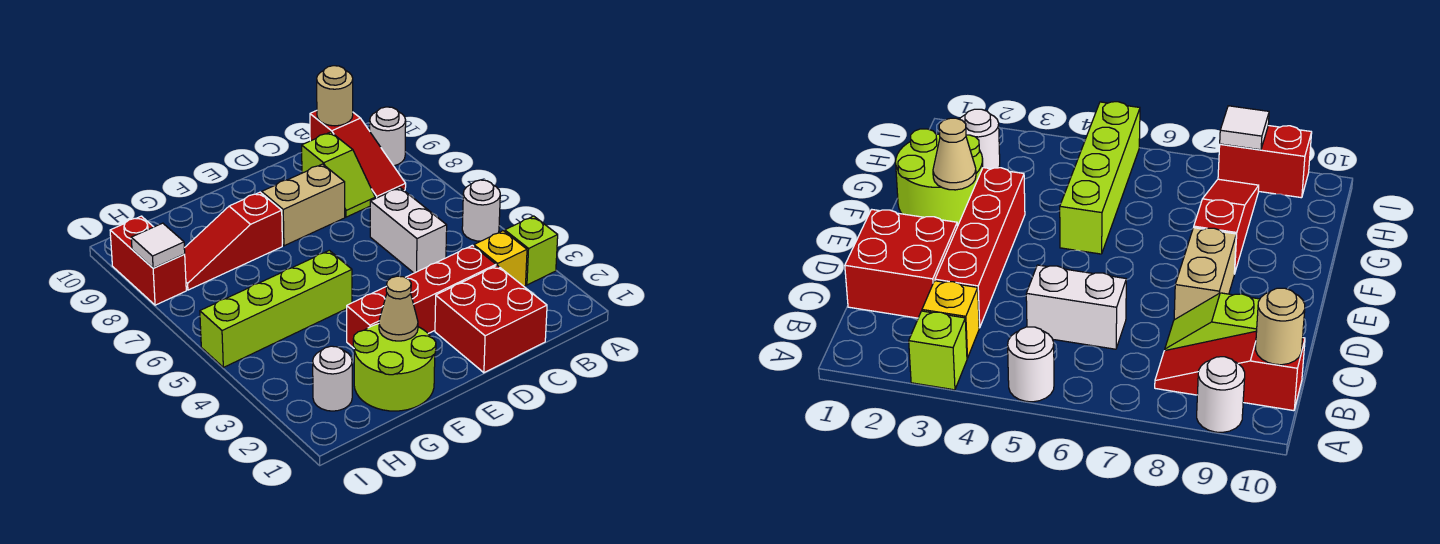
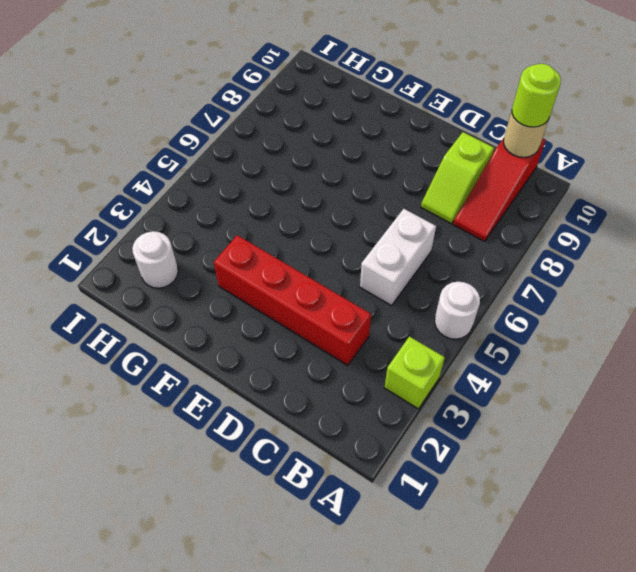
lime round brick B10 level 3 -> none
none -> white round brick A9 level 1
none -> yellow brick B3 level 1
none -> red brick C1:D2 level 1

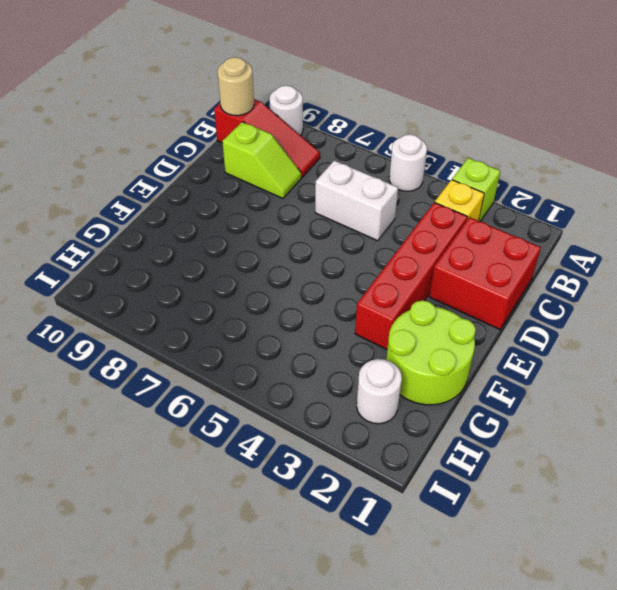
none -> tan brick D8:E8 level 1
none -> lime brick F5:I5 level 1
none -> red slope F8:H8 level 1 top F

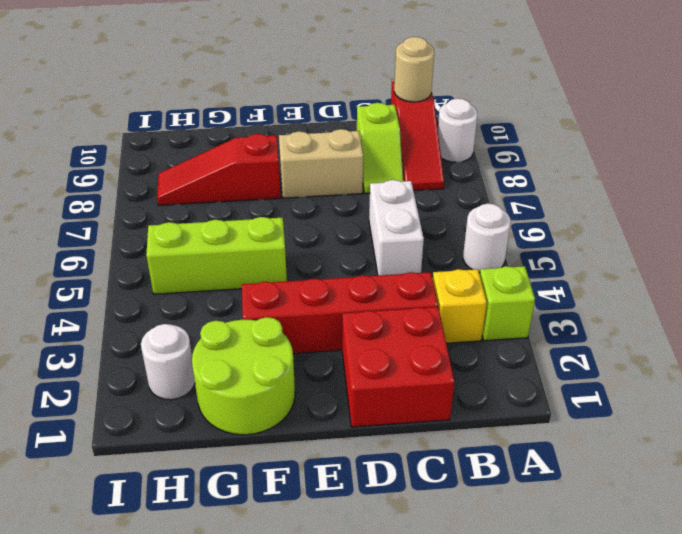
lime brick F5:H5 level 1 -> lime brick F5:I5 level 1
none -> red brick I8:I9 level 1
none -> tan cone F2 level 2
none -> white tile I8 level 2

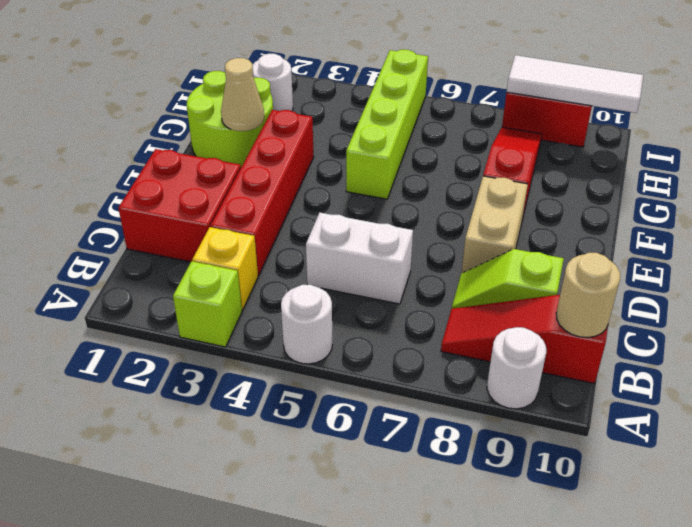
white tile I8:I10 level 2 -> white tile I8 level 2

